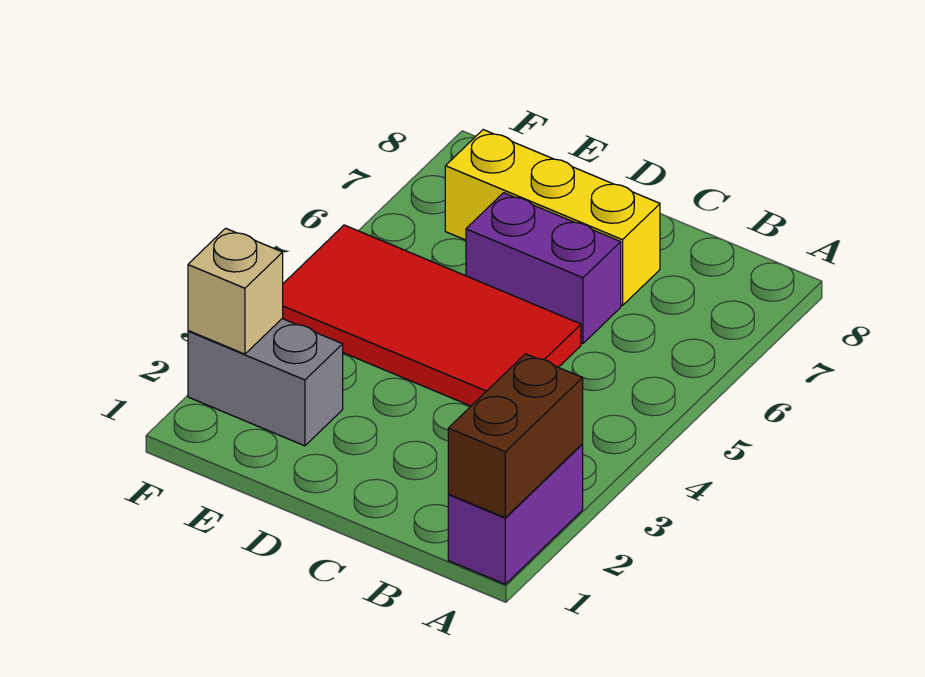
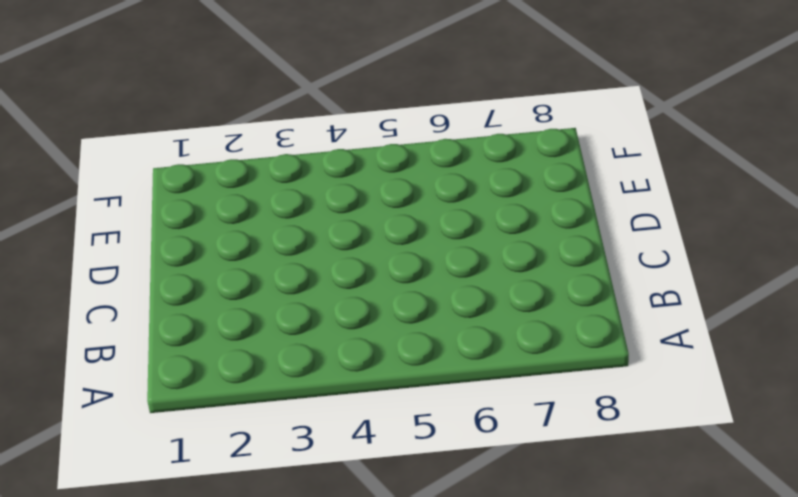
none -> purple brick A1:A2 level 1
none -> red tile C4:F5 level 1

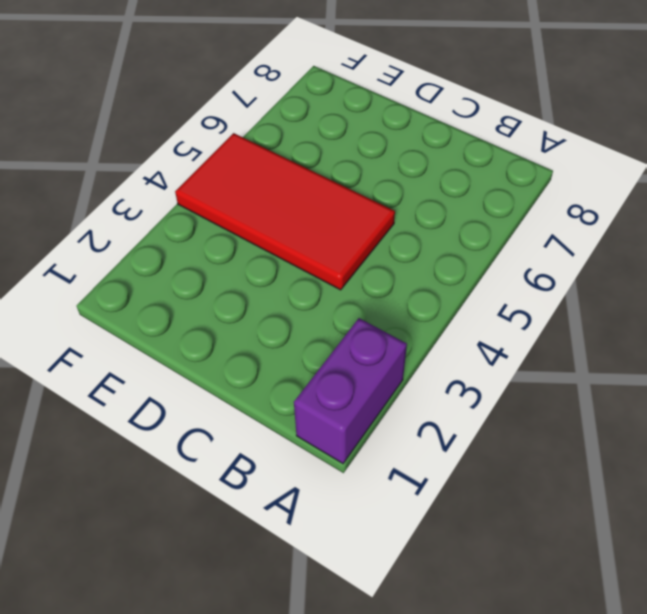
none -> purple brick C6:D6 level 1
none -> yellow brick C7:E7 level 1

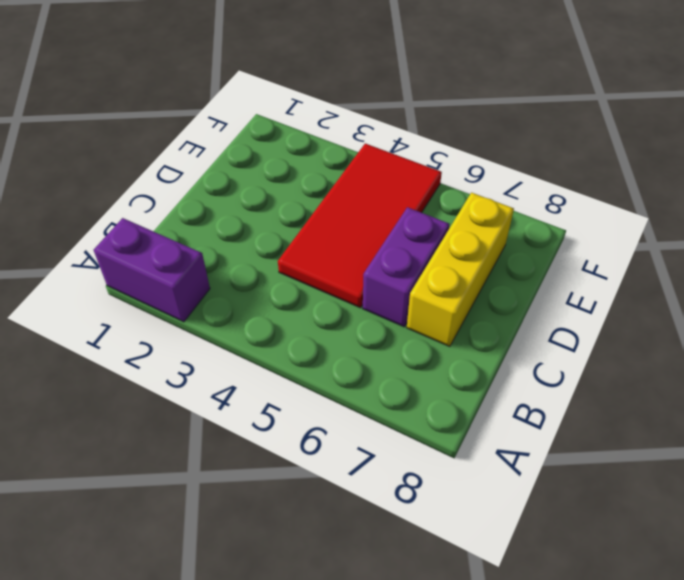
none -> grey brick E2:F2 level 1
none -> brown brick A1:A2 level 2

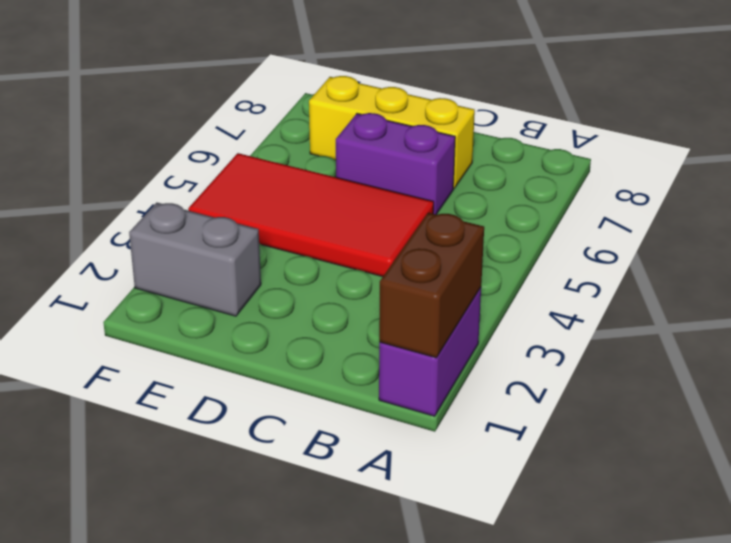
none -> tan brick F2 level 2

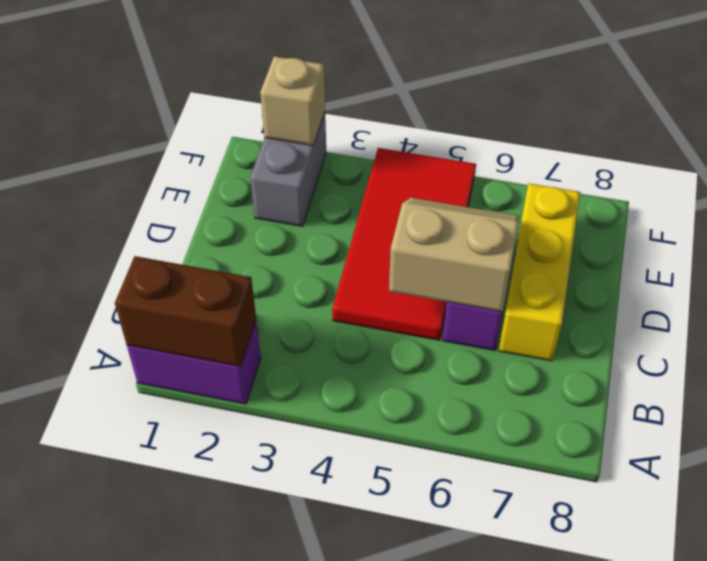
tan slope C5:D6 level 2 top C -> none

